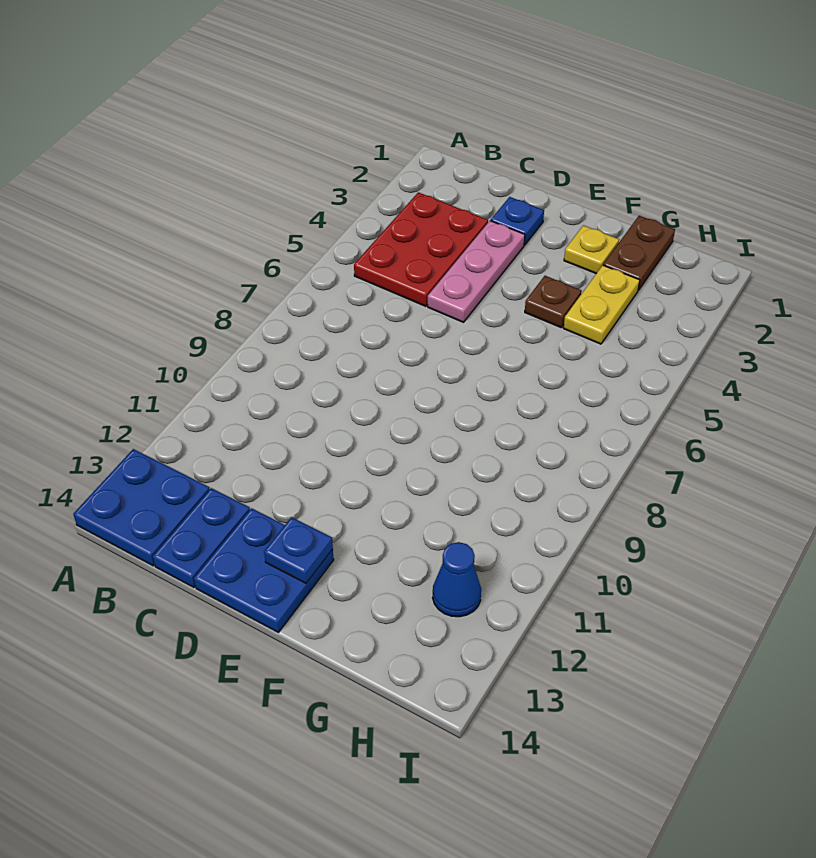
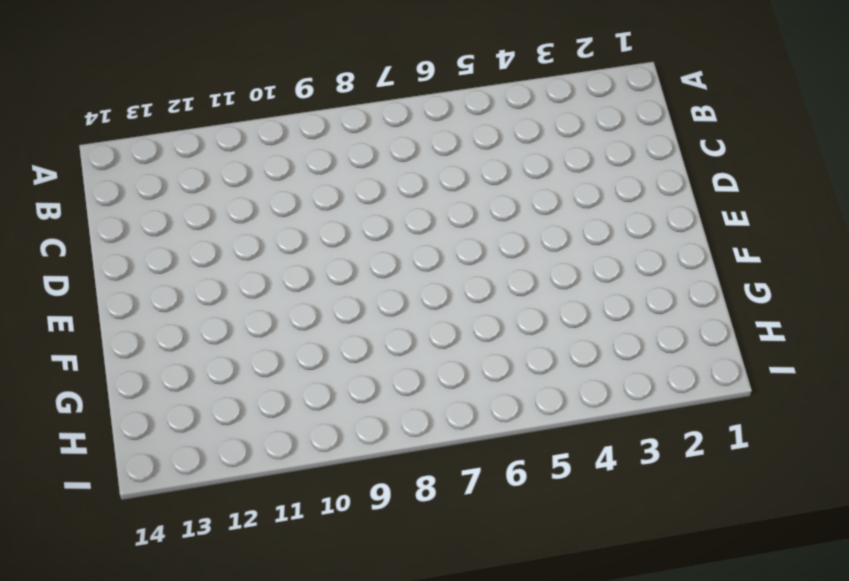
none -> blue plate A13:B14 level 1
none -> red plate B3:C5 level 1
none -> blue plate C13:C14 level 1

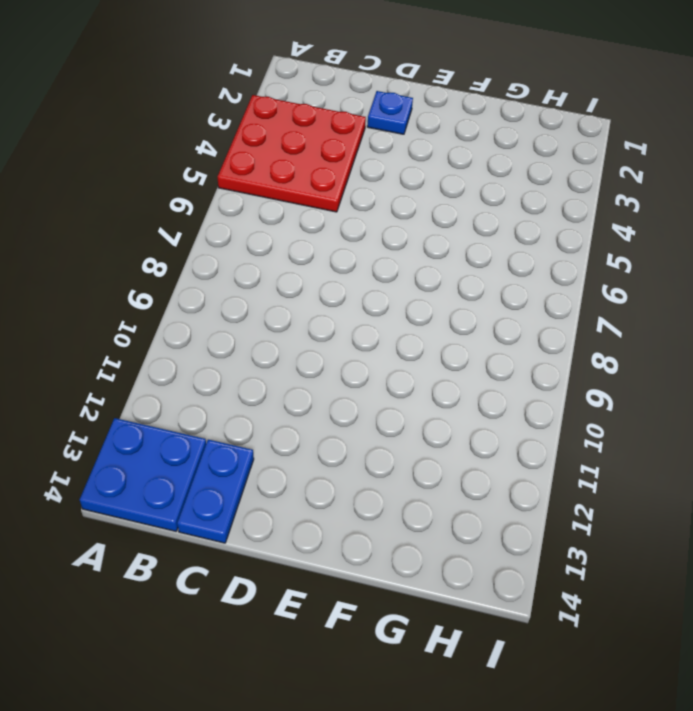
red plate A3:C5 level 1 -> red plate B3:C5 level 1
none -> pink plate D3:D5 level 1
none -> blue plate D13:E14 level 1
none -> yellow plate F2 level 1

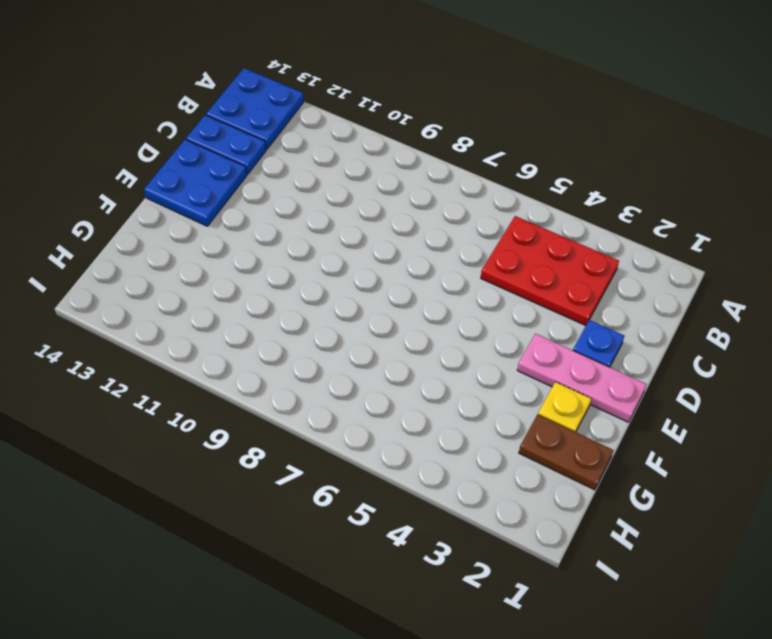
pink plate E1:E3 level 1 -> pink plate D3:D5 level 1
none -> brown plate F4 level 1
none -> yellow plate G3:G4 level 1
none -> blue cone H12 level 1

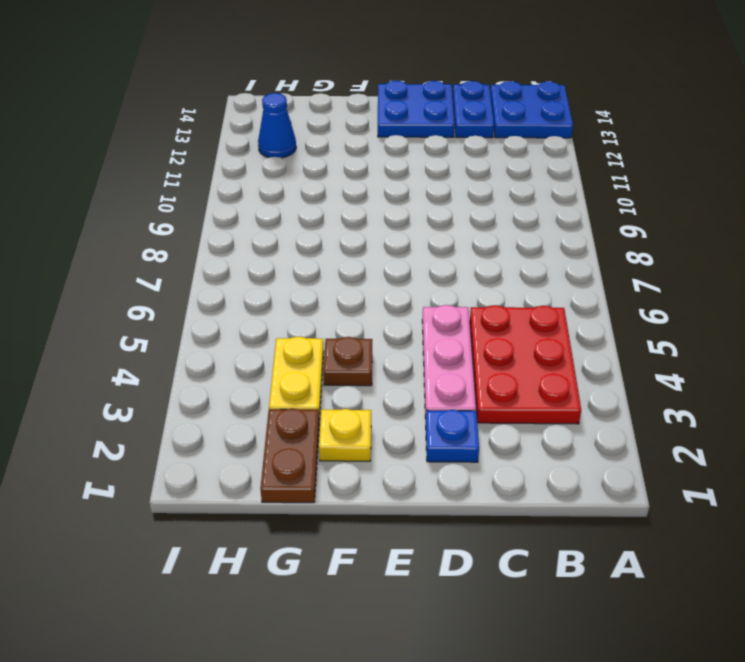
none -> blue plate E13 level 2

